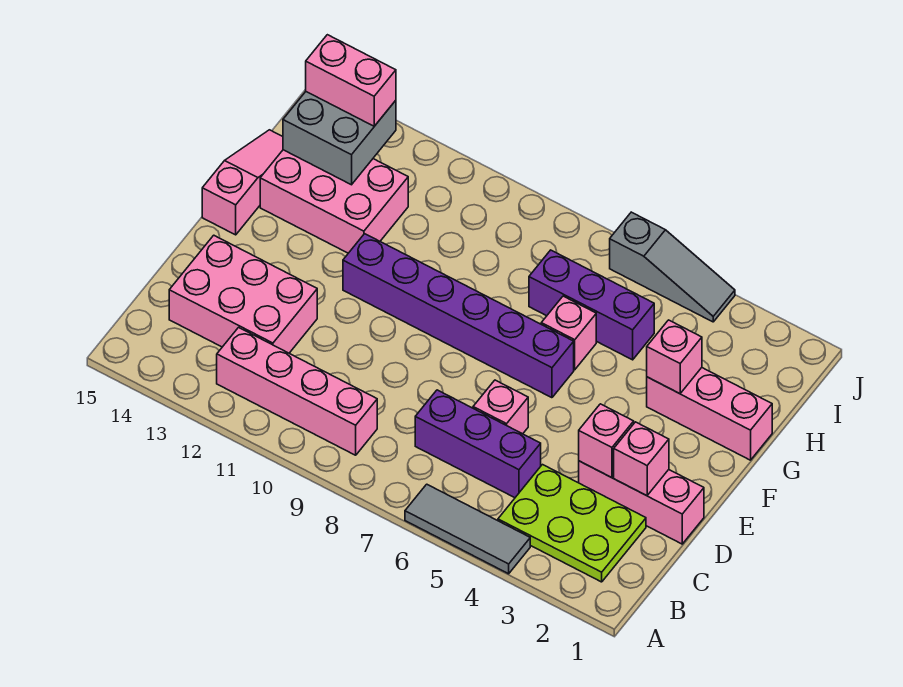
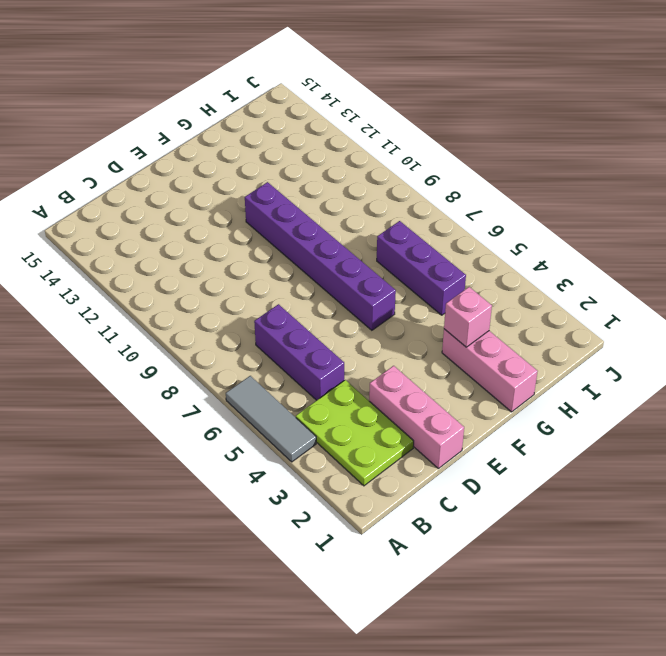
none -> pink brick B9:B12 level 1
none -> pink brick C12:D14 level 1
none -> pink brick D6 level 1

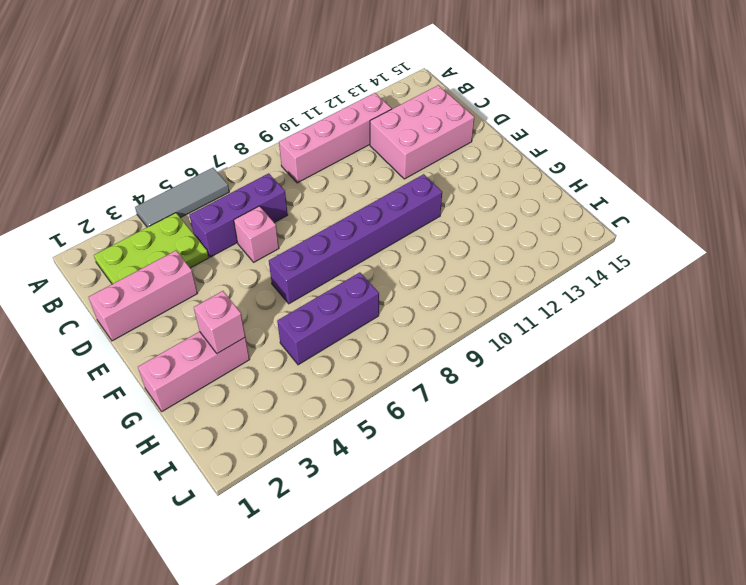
none -> pink slope F15:H15 level 1 top F
none -> pink brick G6 level 1
none -> pink brick G12:H14 level 1

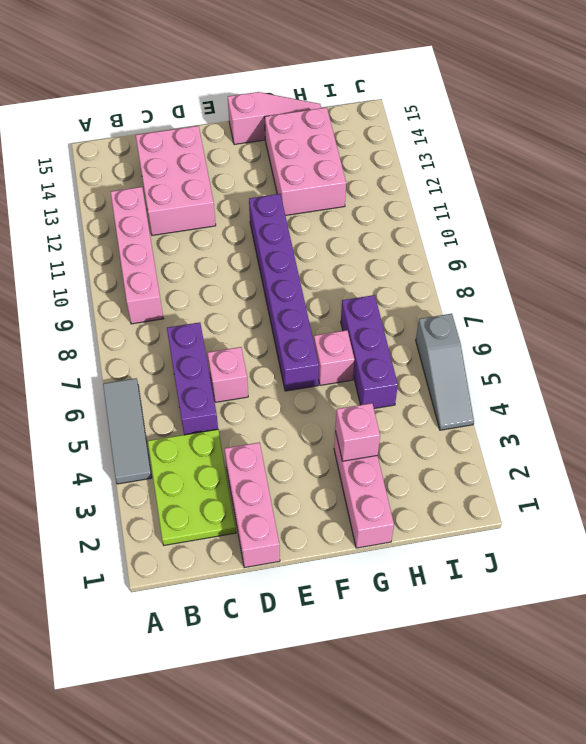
none -> pink brick D2 level 2
none -> pink brick D3 level 2
none -> grey brick H13:I14 level 2

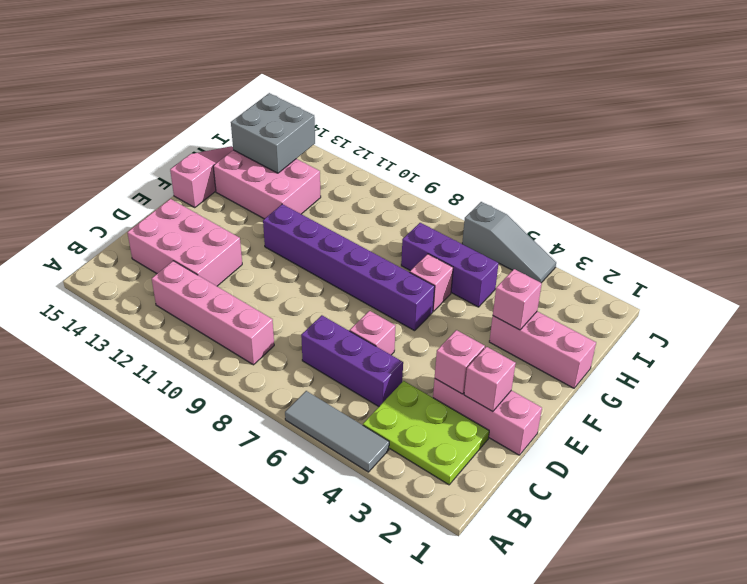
none -> pink brick I13:I14 level 3

